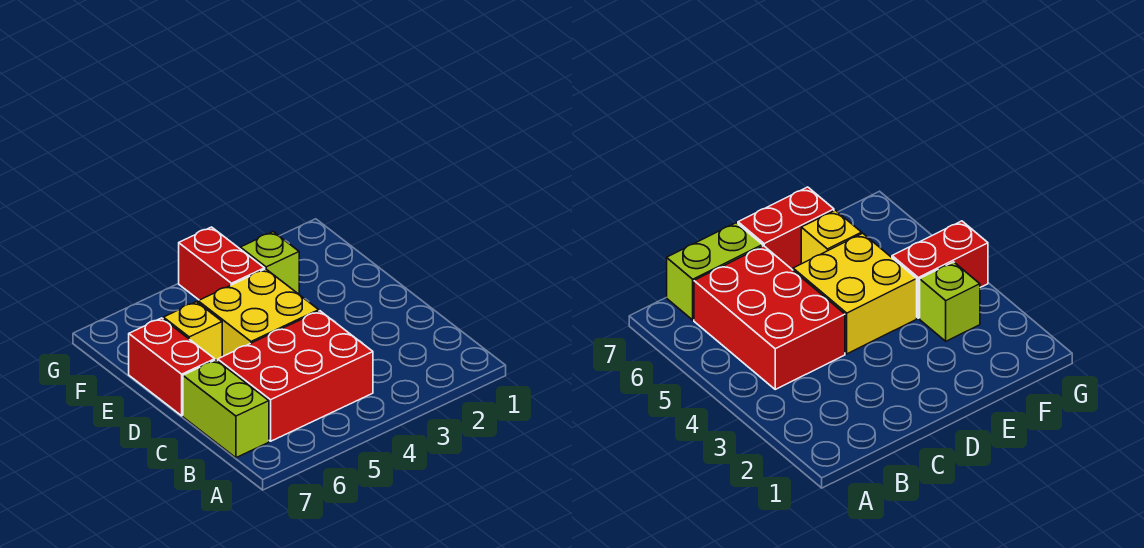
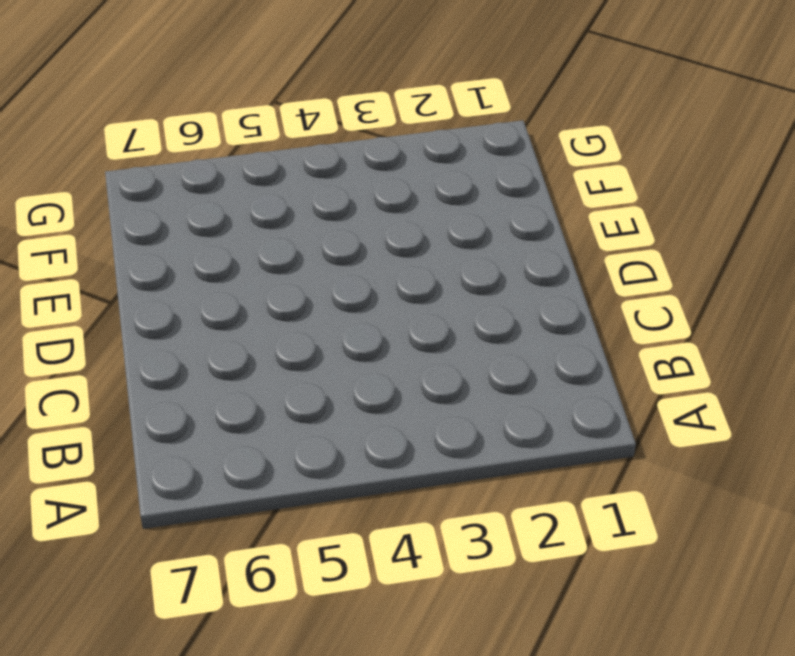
none -> red brick B4:C6 level 1
none -> lime brick B7:C7 level 1

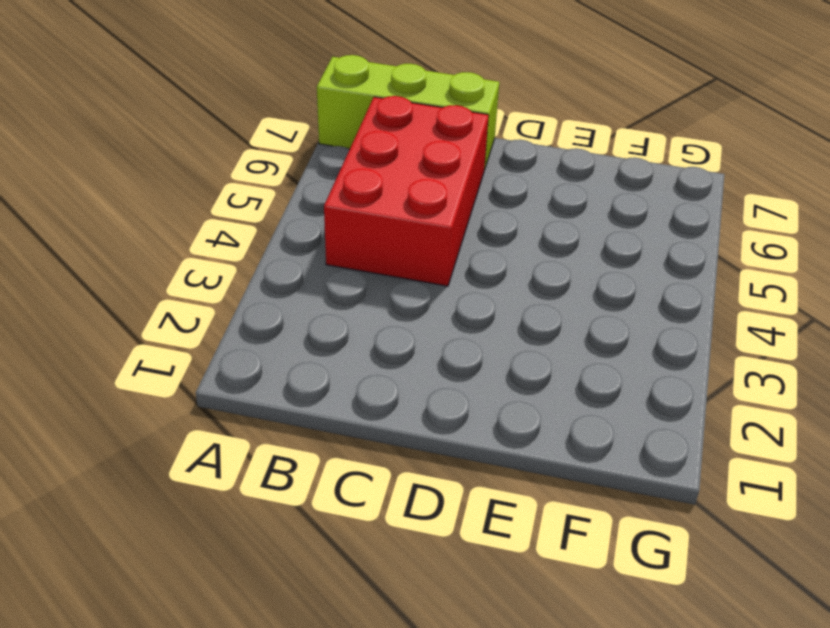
lime brick A7:C7 level 1 -> lime brick B7:C7 level 1
none -> yellow brick D4:E5 level 1
none -> red brick D7:E7 level 1

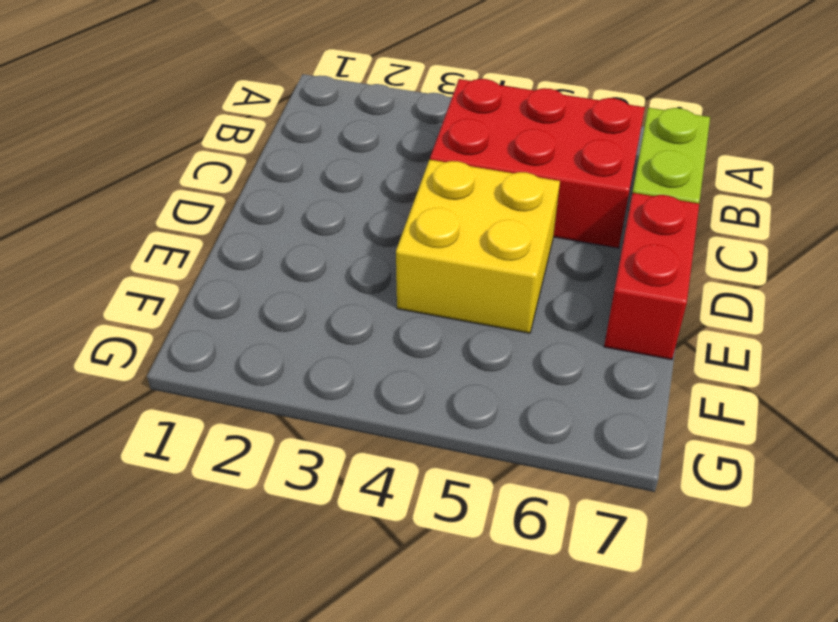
none -> yellow brick E6 level 1
none -> lime brick F3 level 1

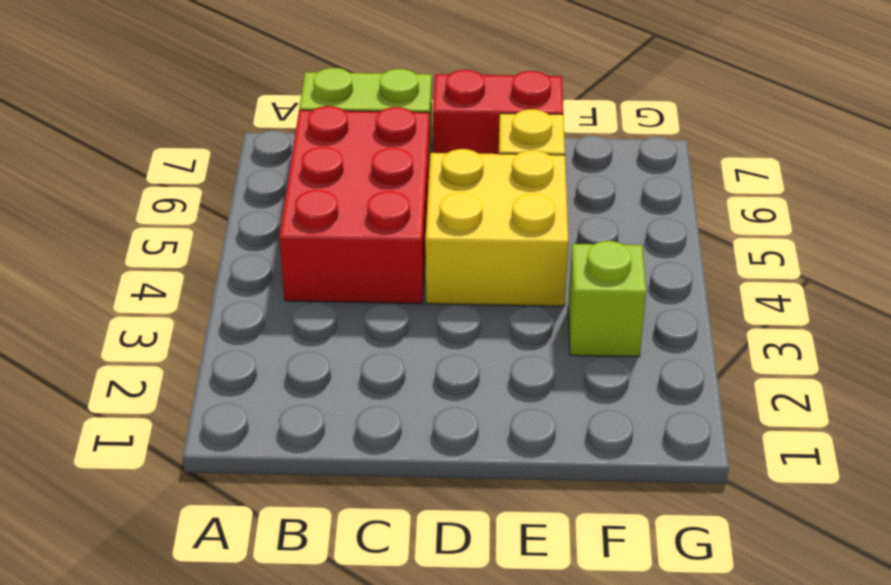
none -> red brick F4:G4 level 1

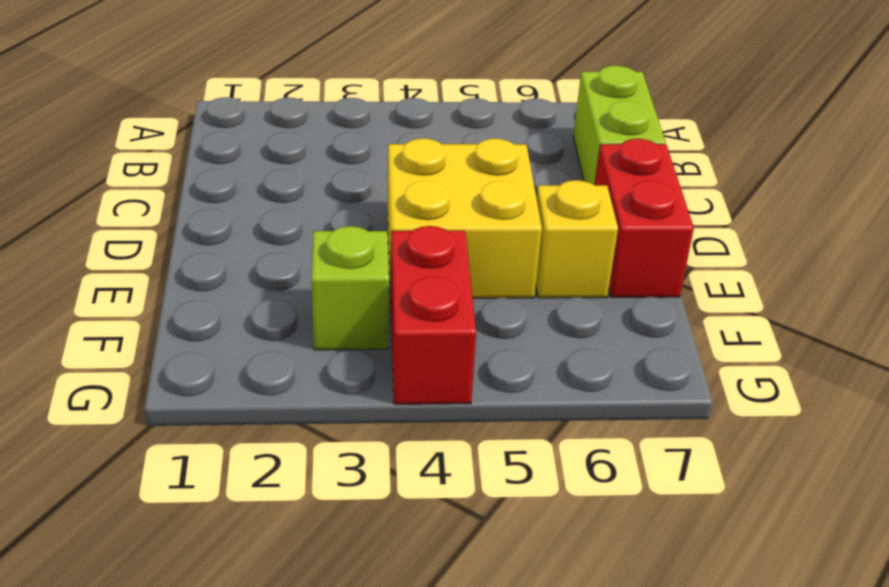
none -> red brick B4:C6 level 1

